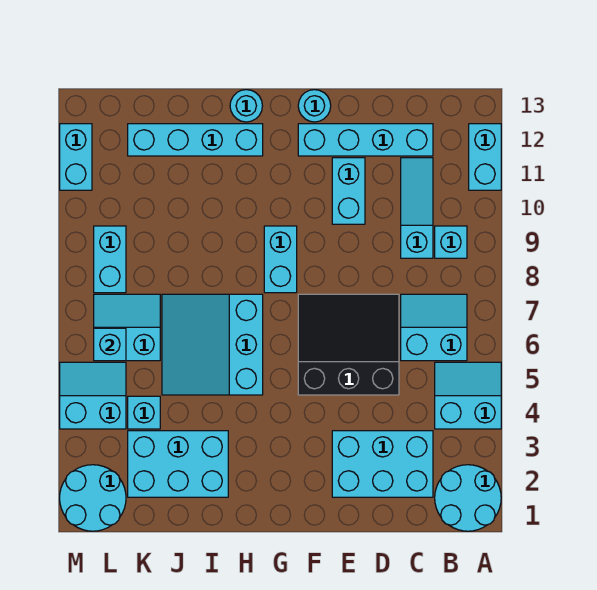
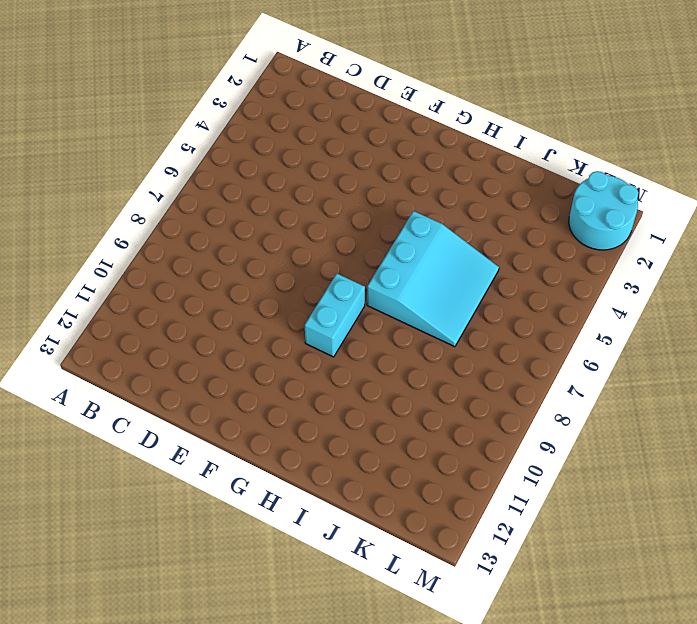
none -> cyan round brick A1:B2 level 1
none -> cyan slope A4:B5 level 1 top 4
none -> cyan brick A11:A12 level 1

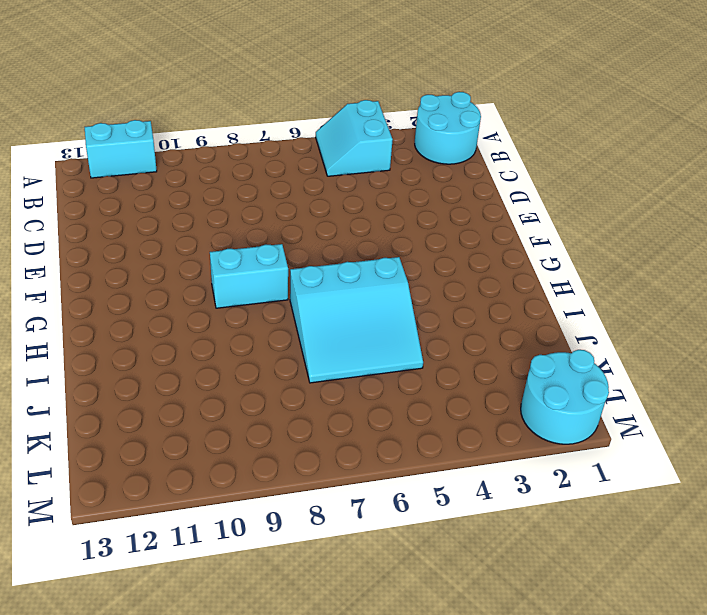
none -> cyan slope B6:C7 level 1 top 6
none -> cyan brick B9 level 1
none -> cyan brick C2:E3 level 1

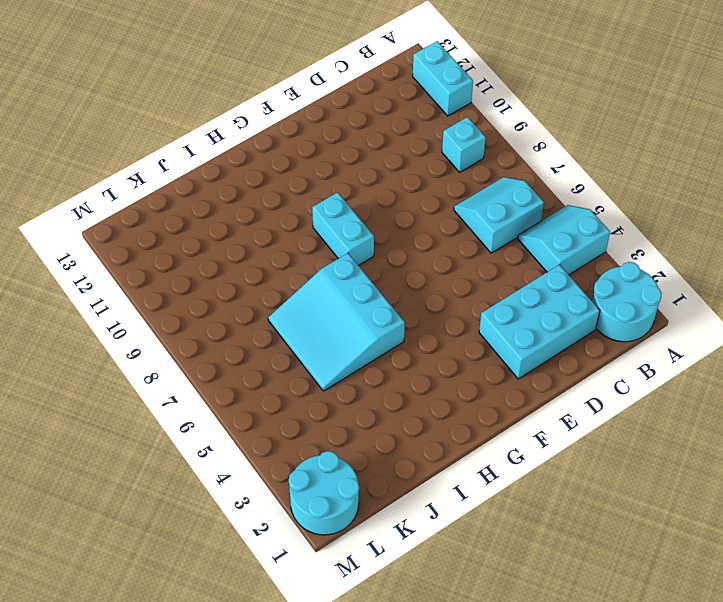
none -> cyan slope C9:C11 level 1 top 9
none -> cyan brick C12:F12 level 1
none -> black slope D5:F7 level 1 top 5

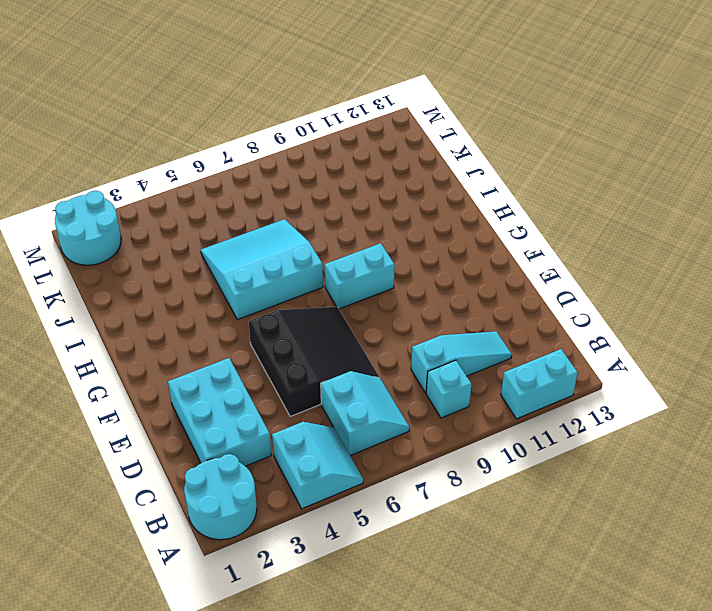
none -> cyan brick C12:F12 level 1
none -> cyan brick E10:E11 level 1
none -> cyan round brick F13 level 1

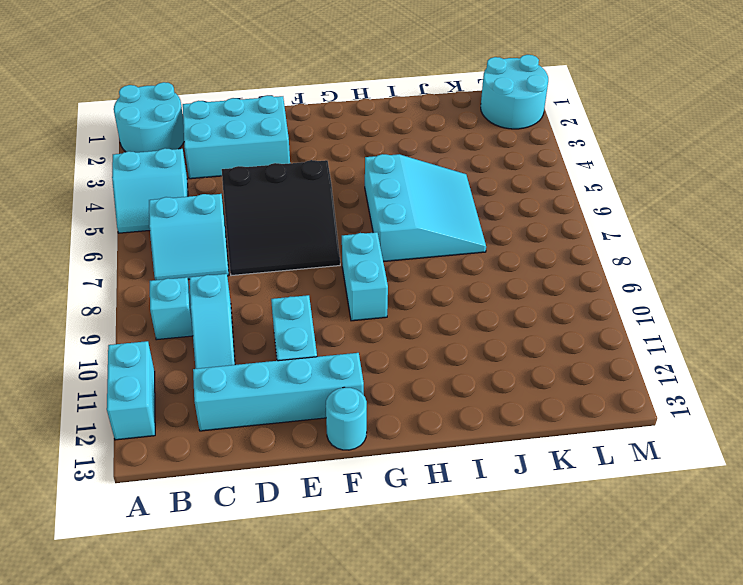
none -> cyan brick H12:K12 level 1
none -> cyan round brick H13 level 1
none -> cyan brick I2:K3 level 1

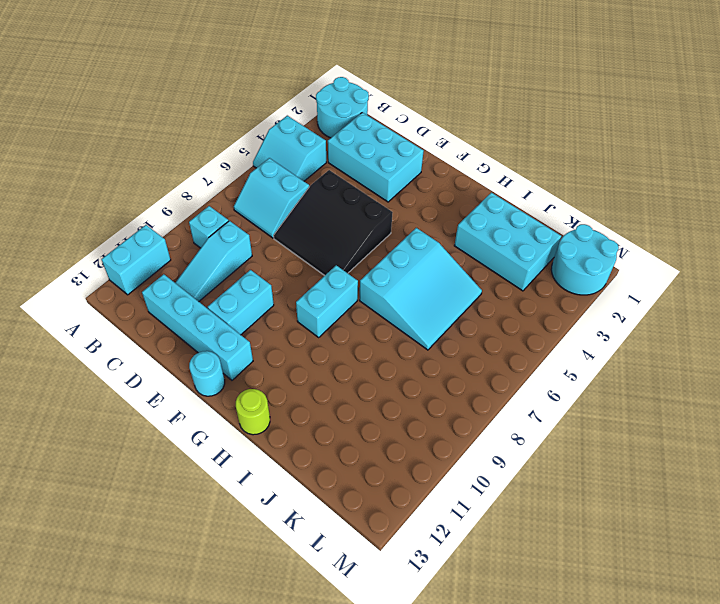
lime round brick H13 level 1 -> cyan round brick H13 level 1
none -> cyan brick H12:K12 level 1
none -> cyan brick K4 level 1
none -> cyan slope K6:L7 level 1 top 6

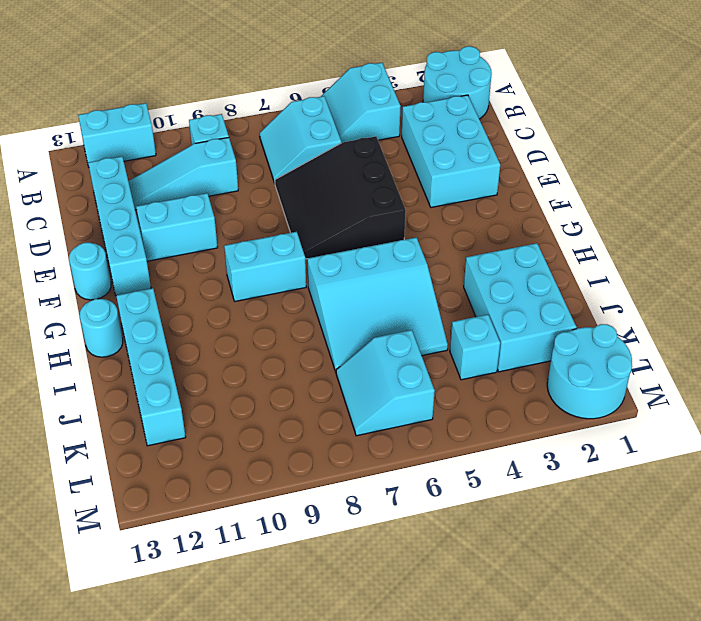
none -> cyan slope L4:M5 level 1 top 4
none -> cyan brick L8:L9 level 1
none -> cyan brick M11:M12 level 1

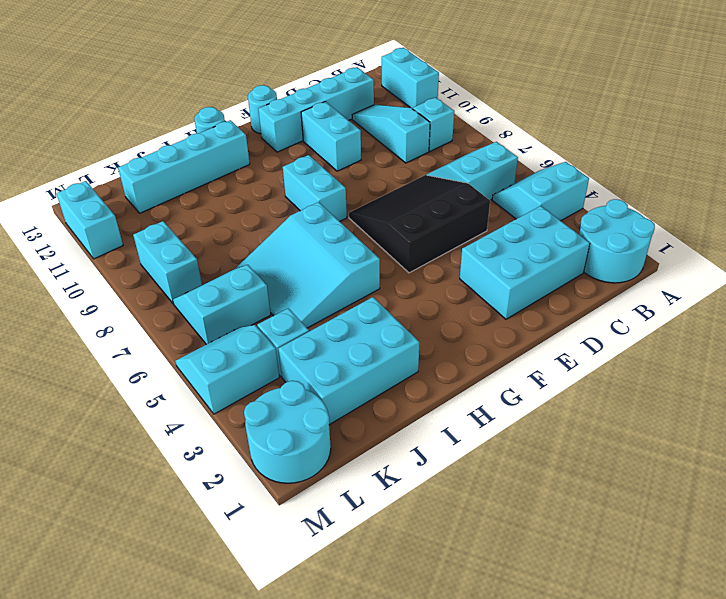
none -> cyan brick L6 level 2

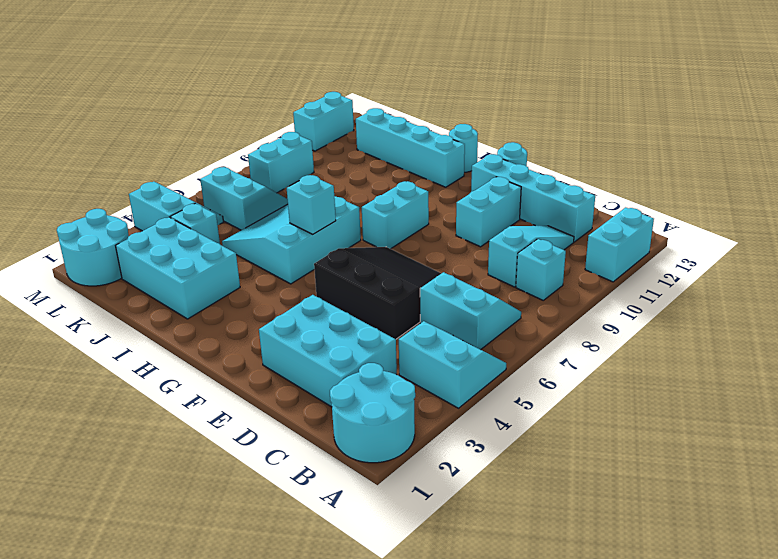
cyan brick H6 level 2 -> cyan brick L6 level 2

